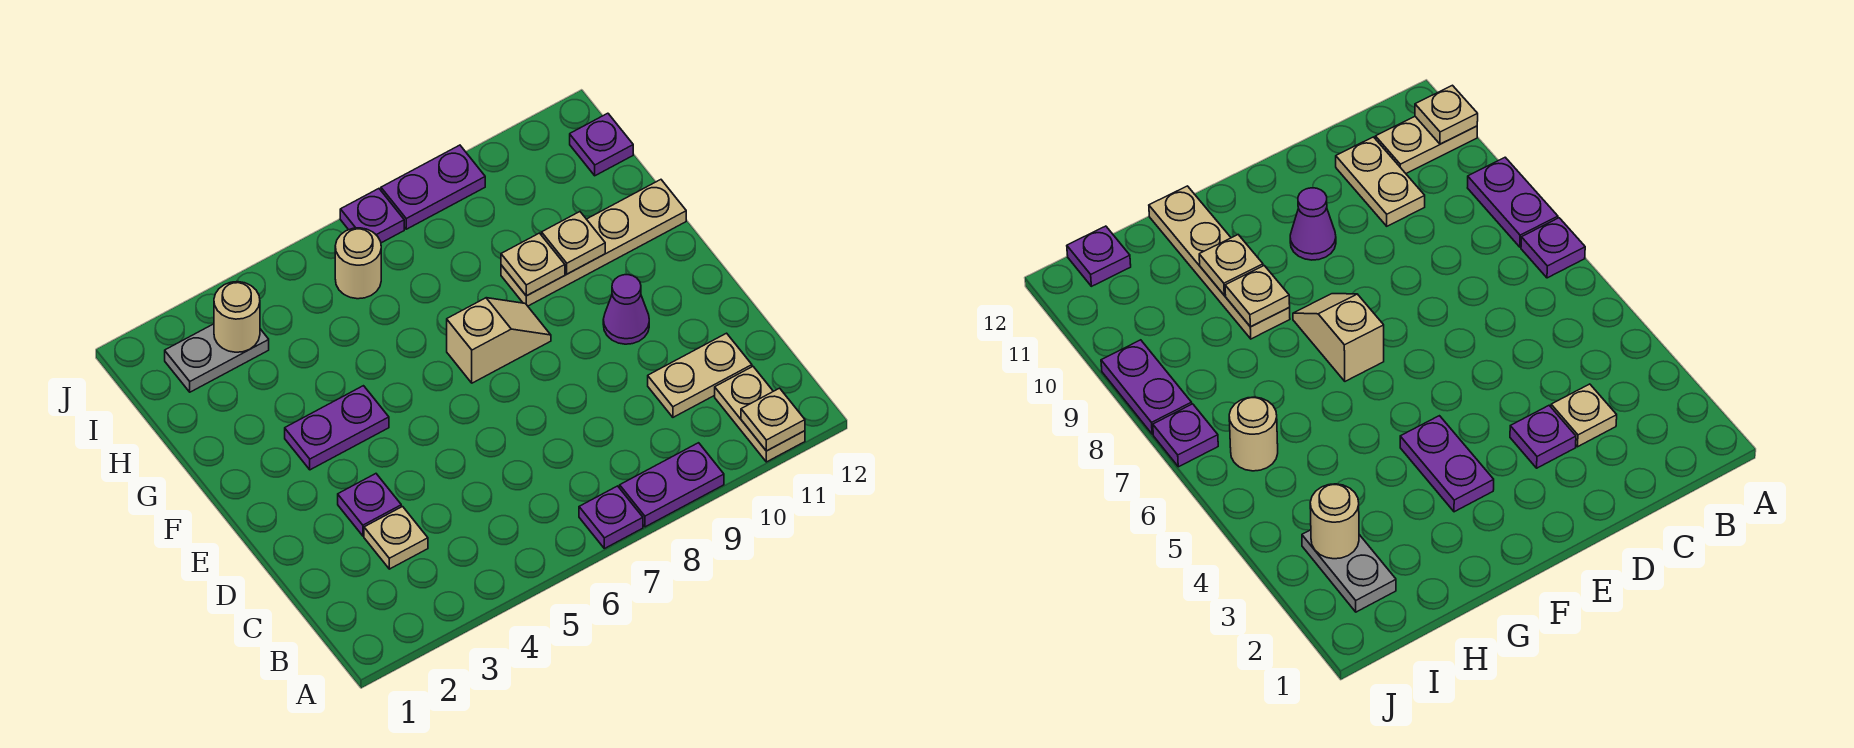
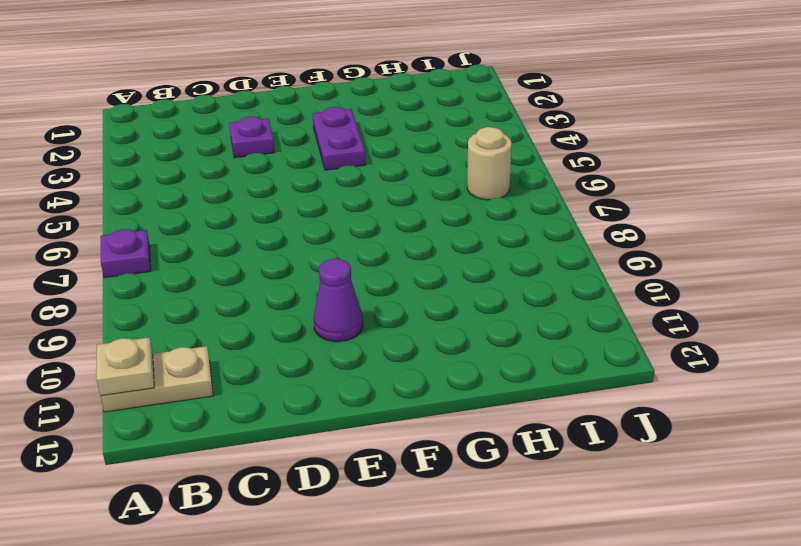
none -> purple plate A8:A9 level 1
none -> tan plate C3 level 1
none -> tan plate C10:C11 level 1

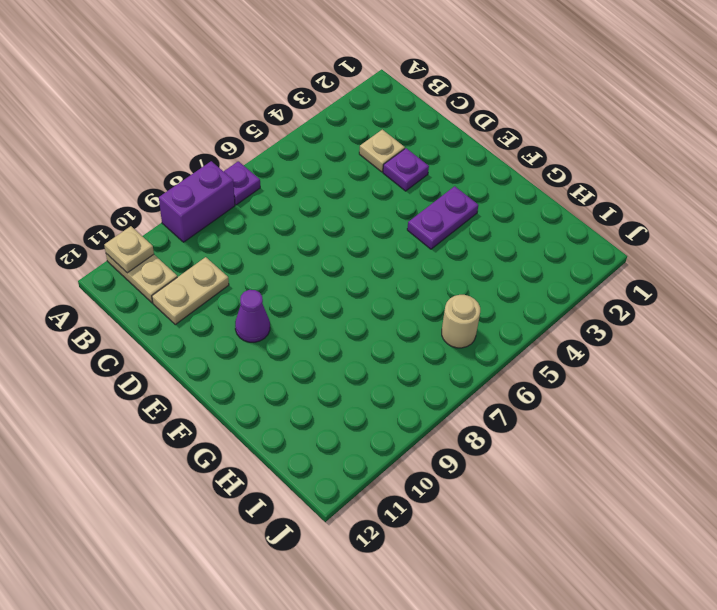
purple brick A8:A9 level 1 -> purple plate A8:A9 level 1
none -> tan slope F7:F8 level 1 top 7
none -> tan plate G9:G12 level 1
none -> grey plate I2:I3 level 1

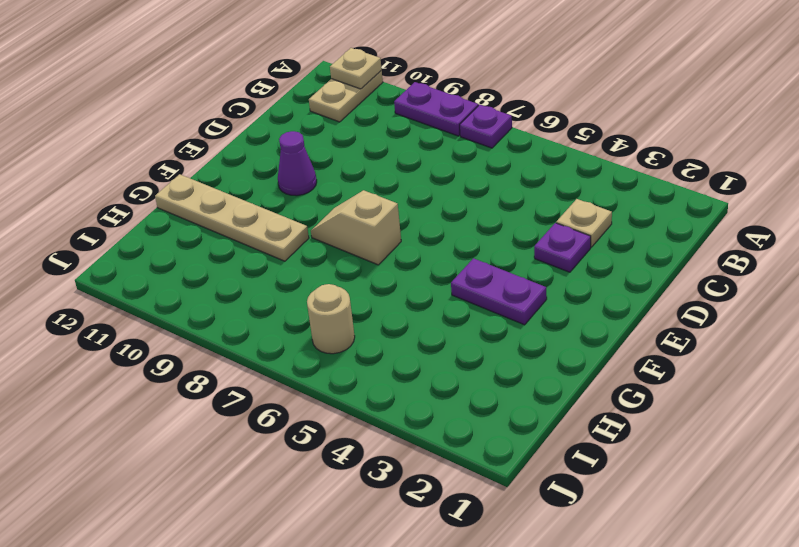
none -> tan plate C10:C11 level 1
none -> grey plate I2:I3 level 1
none -> purple plate I12 level 1

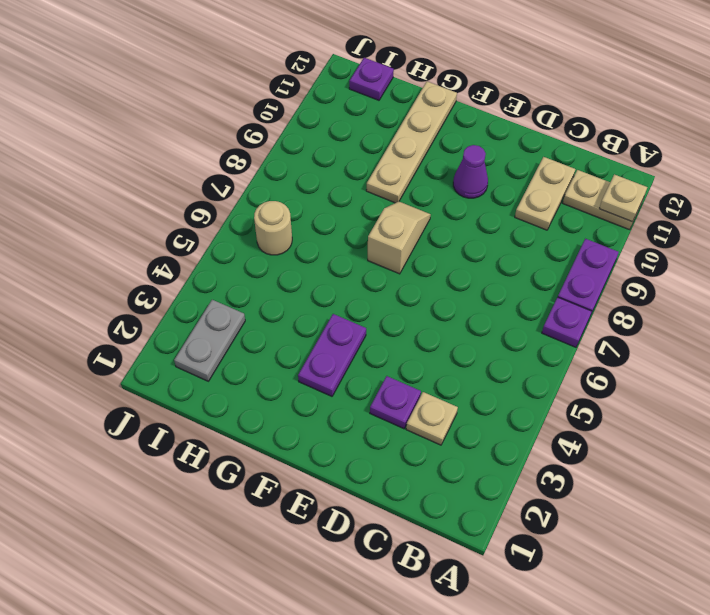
none -> purple plate J7 level 1
none -> purple plate J8:J9 level 1
none -> tan plate G9 level 2

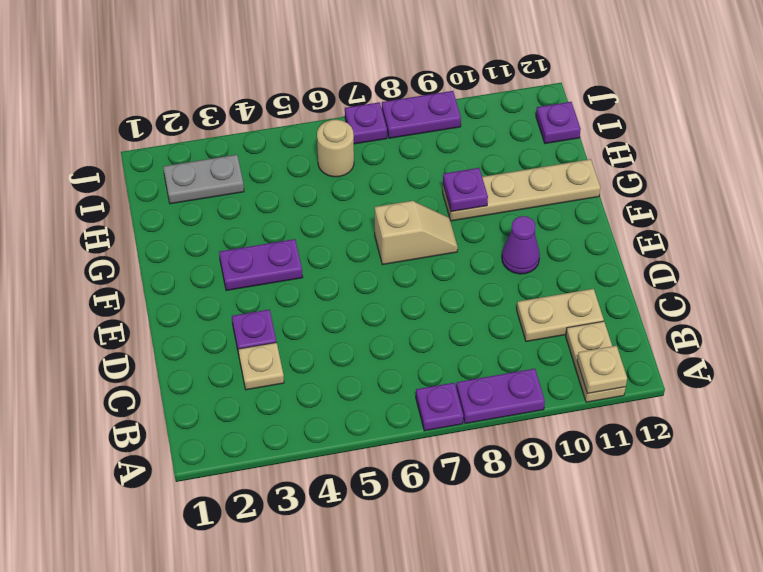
purple plate G9 level 2 -> tan plate G9 level 2
none -> tan plate G10 level 2
none -> tan round brick I3 level 2

